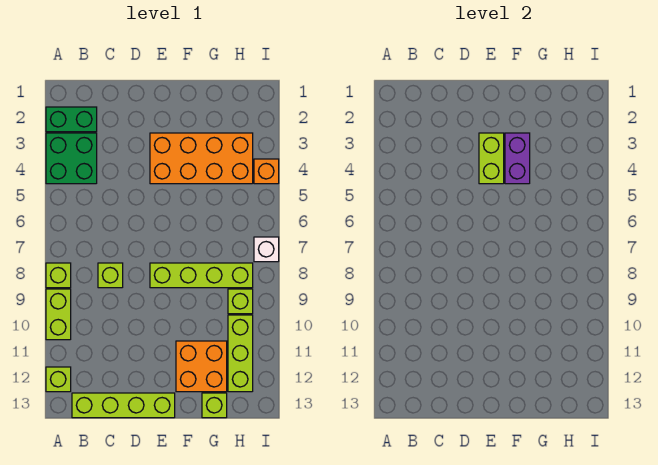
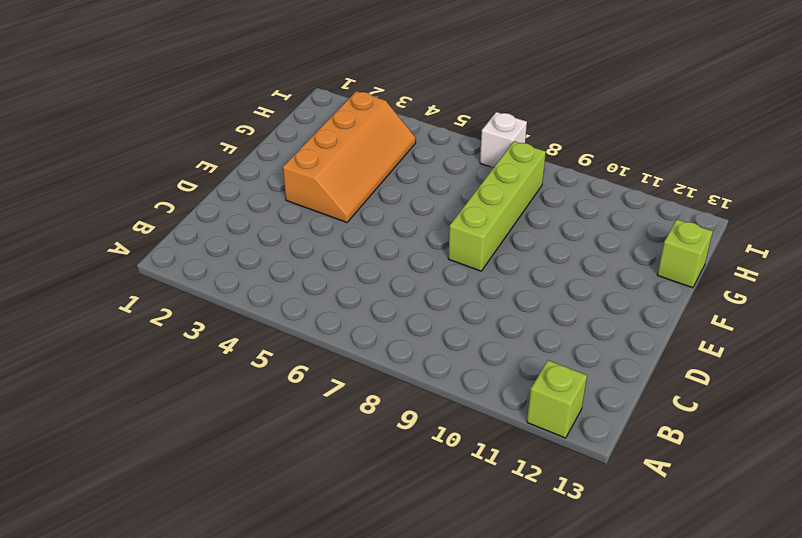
orange slope E3:H4 level 1 top 3 -> orange brick E3:H4 level 1
none -> green brick A2:B2 level 1
none -> green brick A3:B4 level 1
none -> lime brick A8 level 1

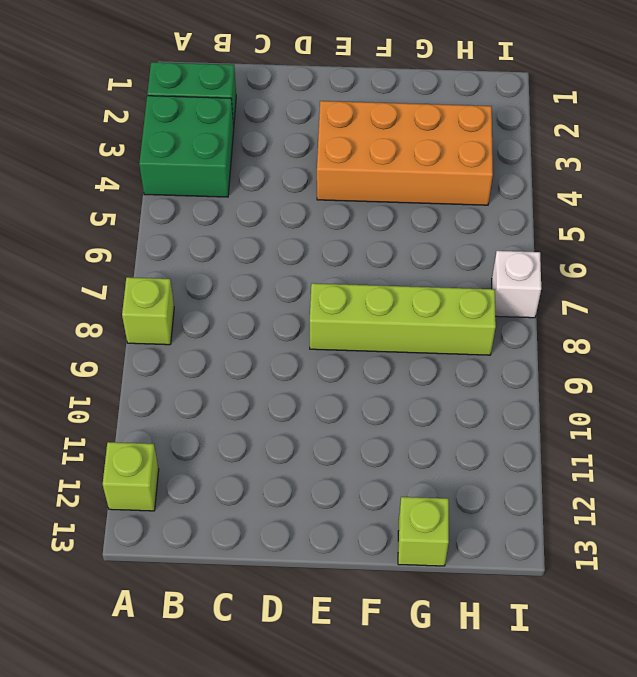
none -> lime brick A9:A10 level 1
none -> lime brick B13:E13 level 1
none -> lime brick C8 level 1

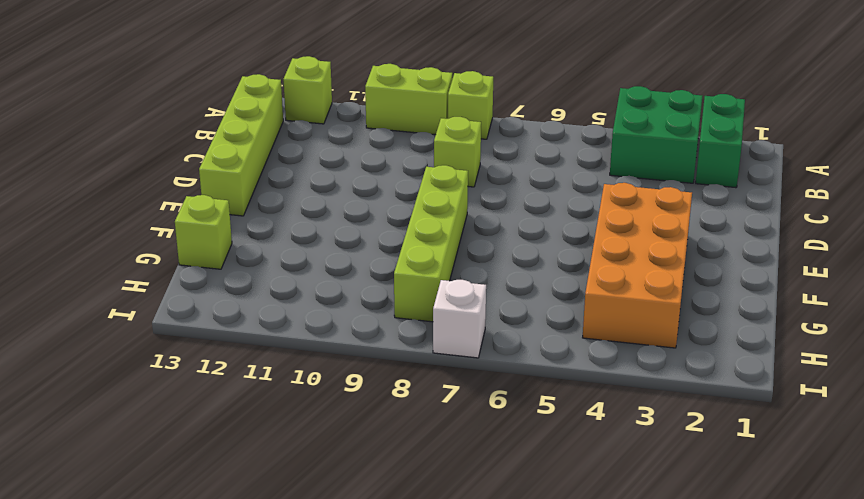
none -> orange brick F11:G12 level 1
none -> lime brick H9 level 1
none -> lime brick H10:H12 level 1

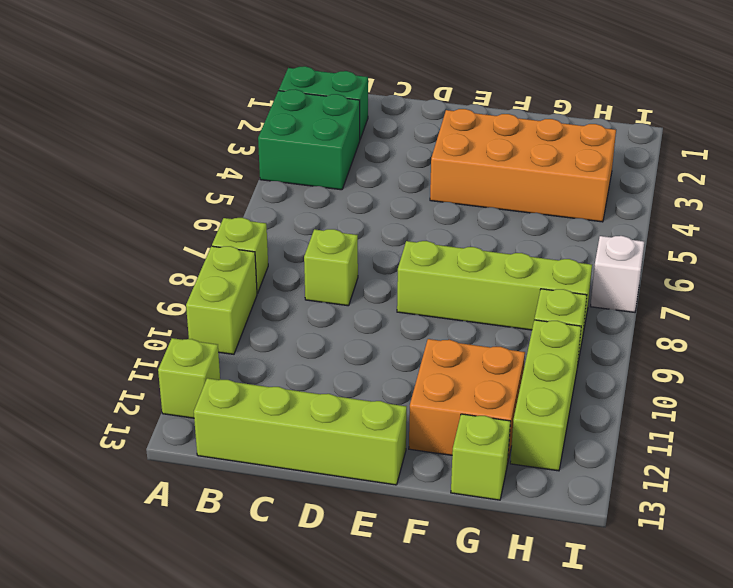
none -> orange brick I4 level 1
none -> lime brick E3:E4 level 2
none -> purple brick F3:F4 level 2

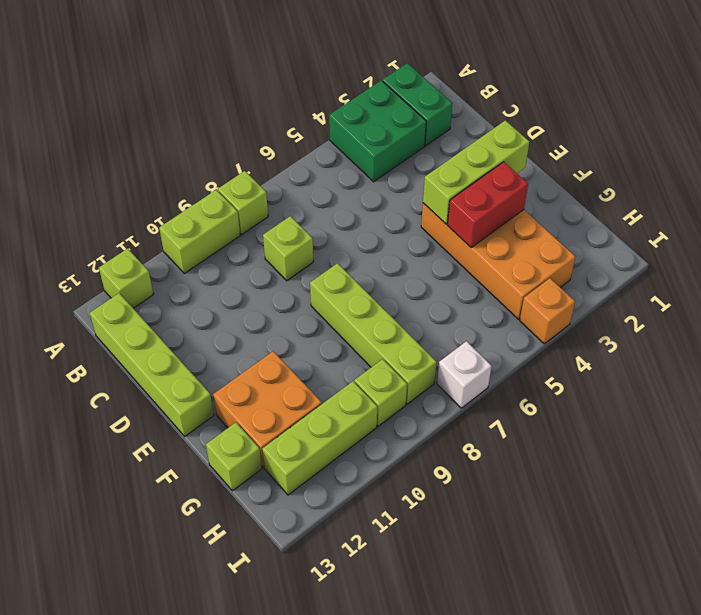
lime brick E2:E4 level 2 -> lime brick E3:E4 level 2
red brick F3:F4 level 2 -> purple brick F3:F4 level 2

